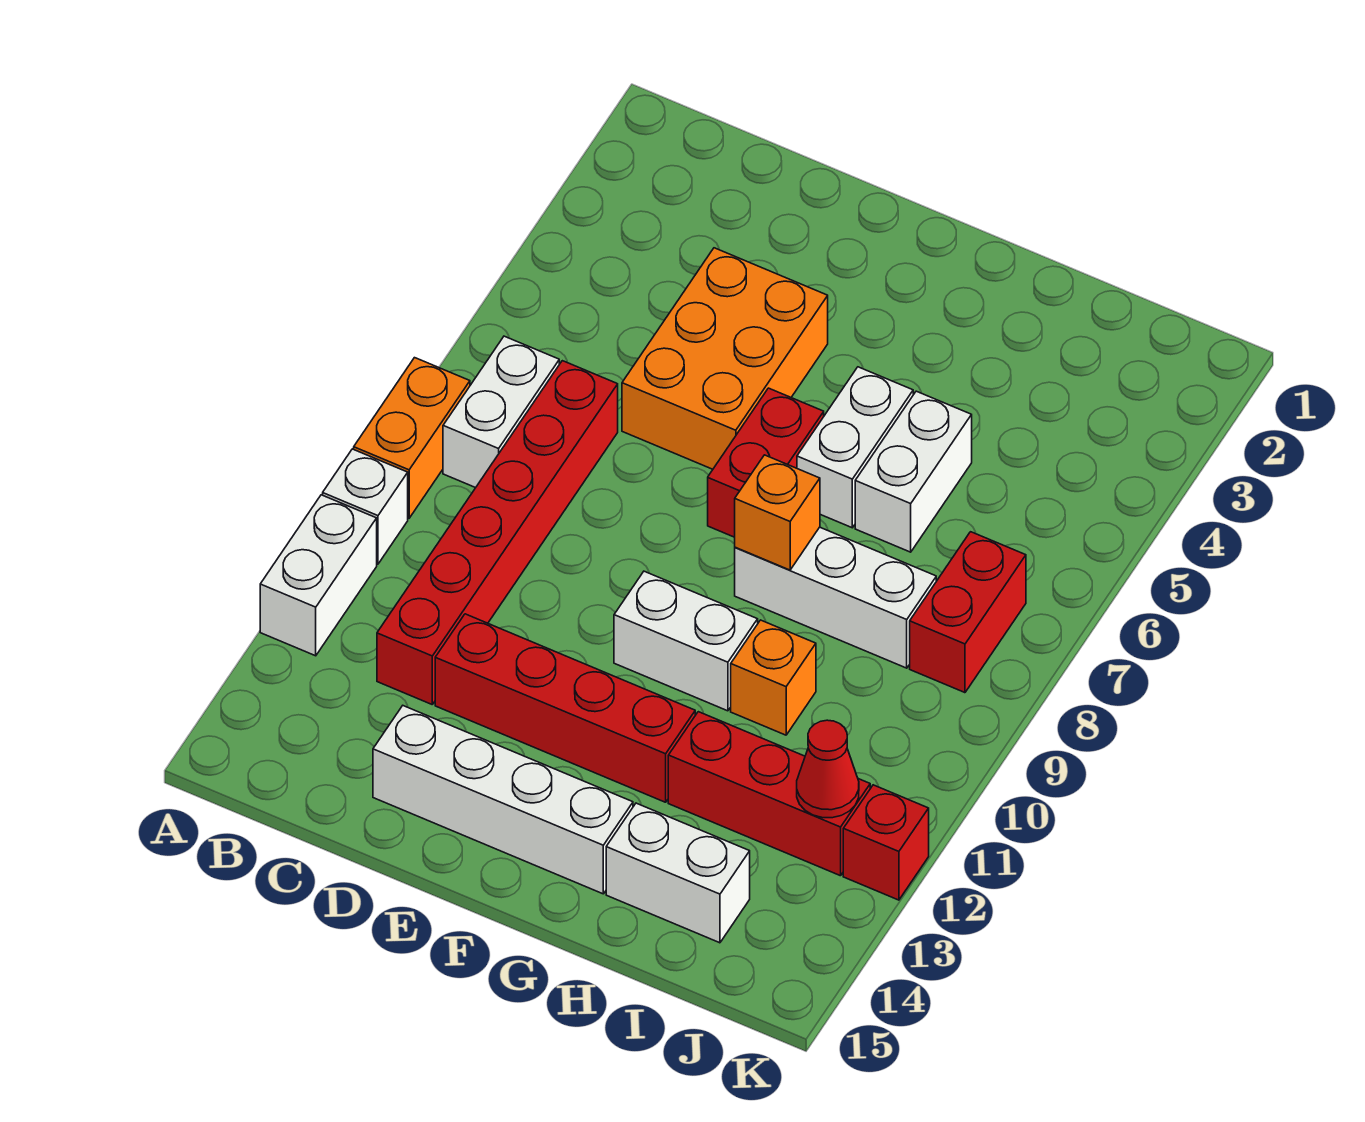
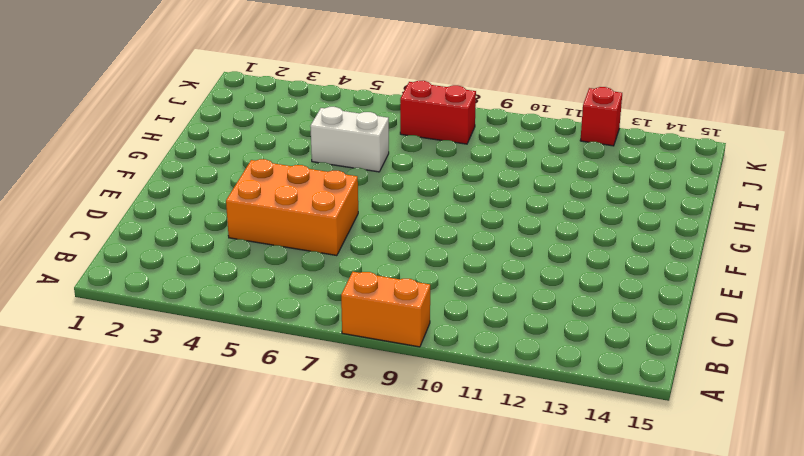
none -> white brick A10 level 1
none -> white brick A11:A12 level 1
none -> white brick B7:B8 level 1

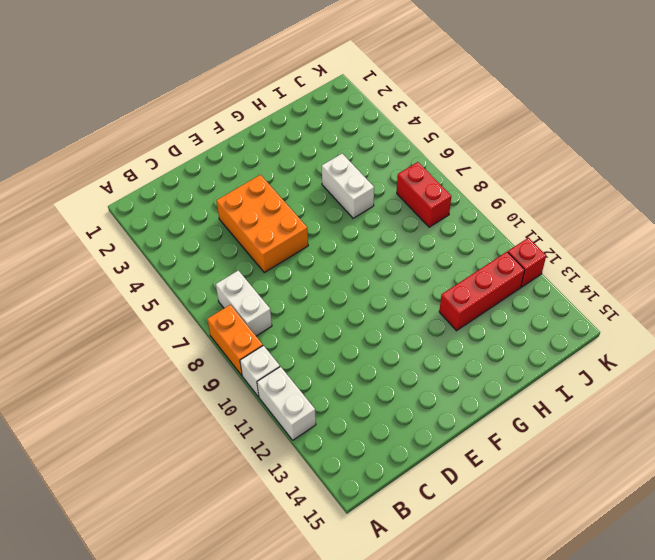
none -> red brick C7:C12 level 1
none -> red brick D12:G12 level 1
none -> white brick D14:G14 level 1

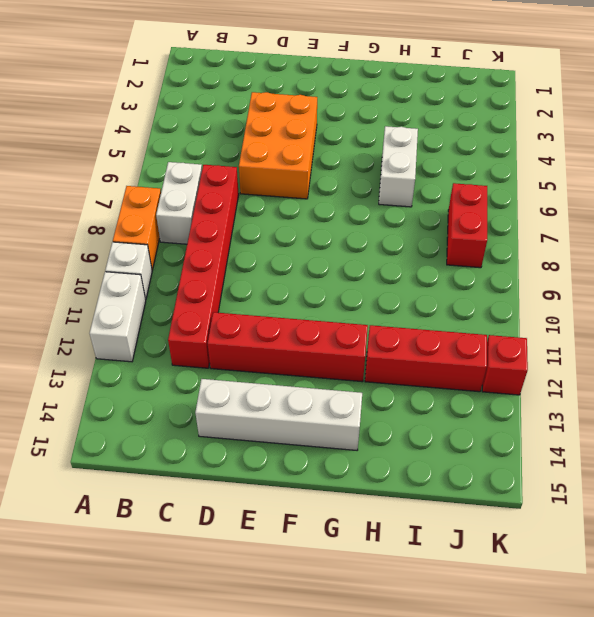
none -> red brick F6:F7 level 1
none -> white brick F10:G10 level 1
none -> white brick G5:G6 level 1

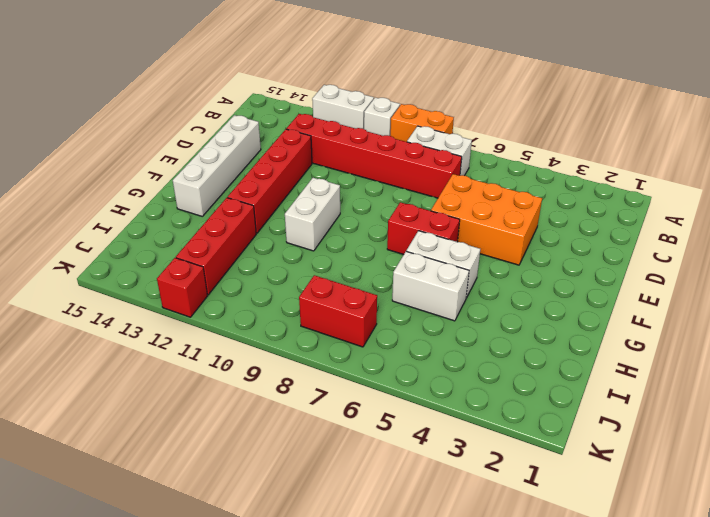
none -> white brick G8:I8 level 1
none -> orange brick H10 level 1
none -> white brick H14:I14 level 1

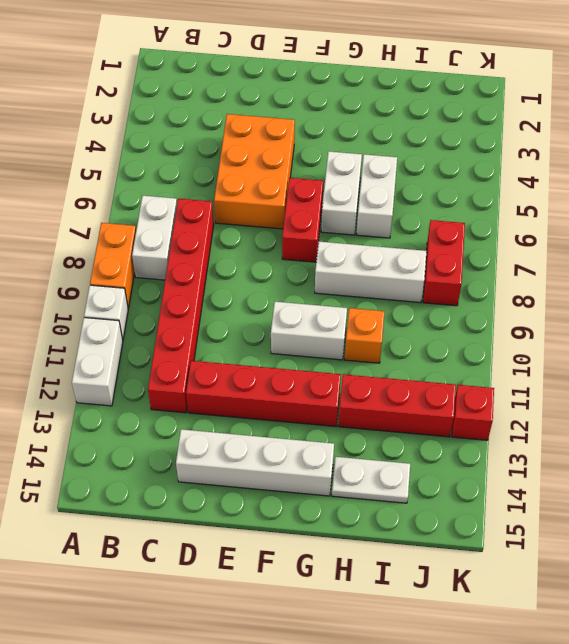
white plate H14:I14 level 1 -> white brick H14:I14 level 1
none -> orange brick G8 level 2
none -> red cone J12 level 2

